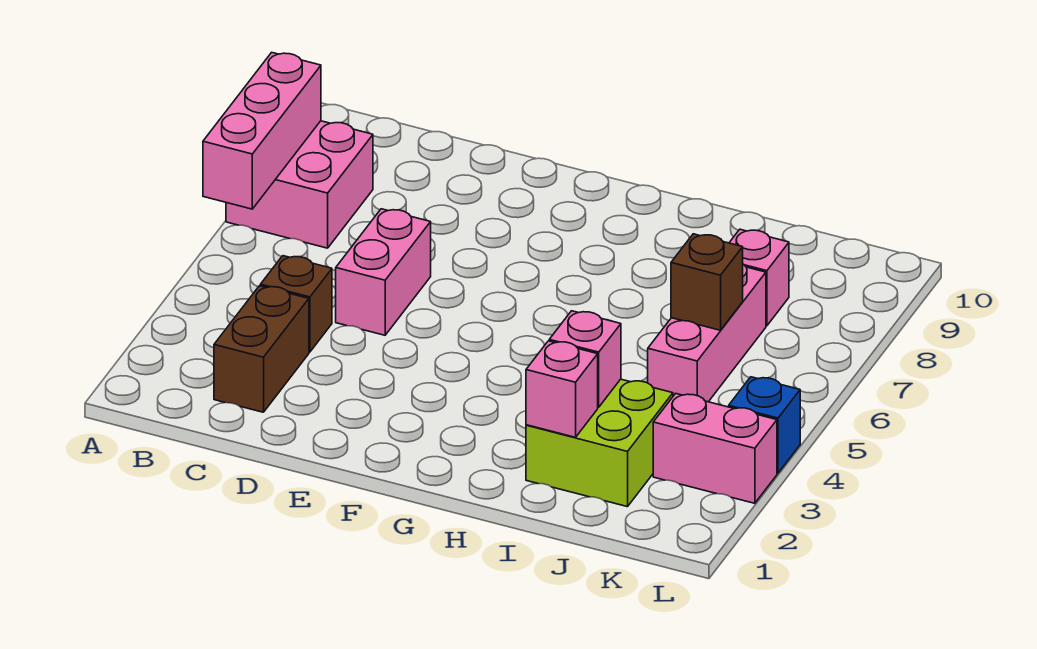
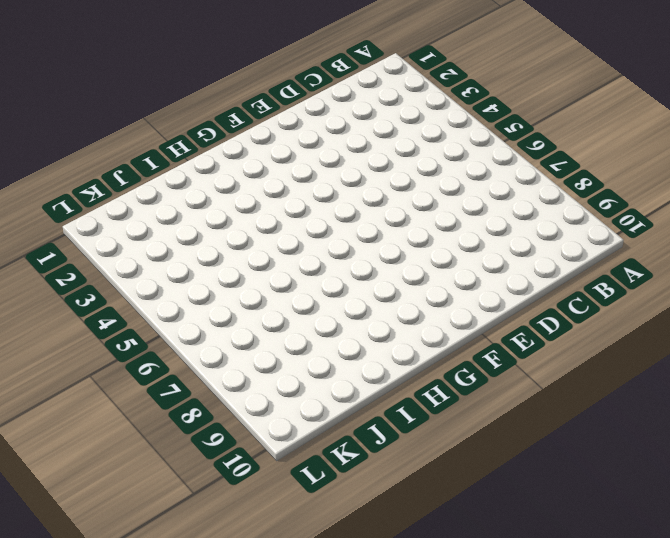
none -> pink brick A7:B8 level 1
none -> brown brick C2:C3 level 1
none -> brown brick C4 level 1

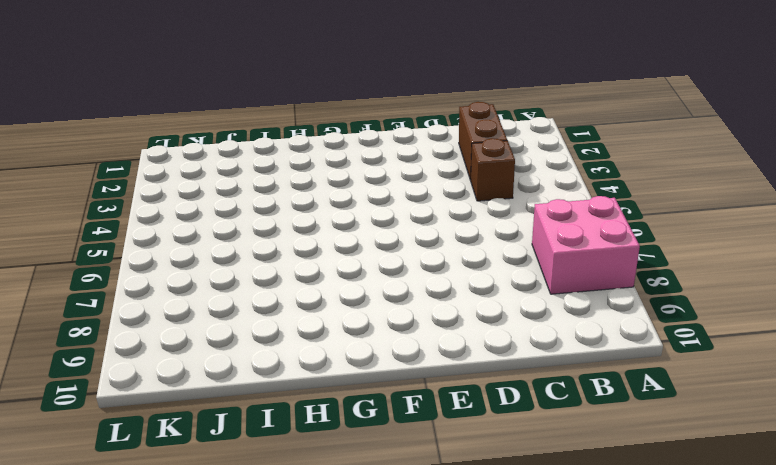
none -> pink brick D5:D6 level 1
none -> lime brick I2:J3 level 1
none -> pink brick J5:J7 level 1

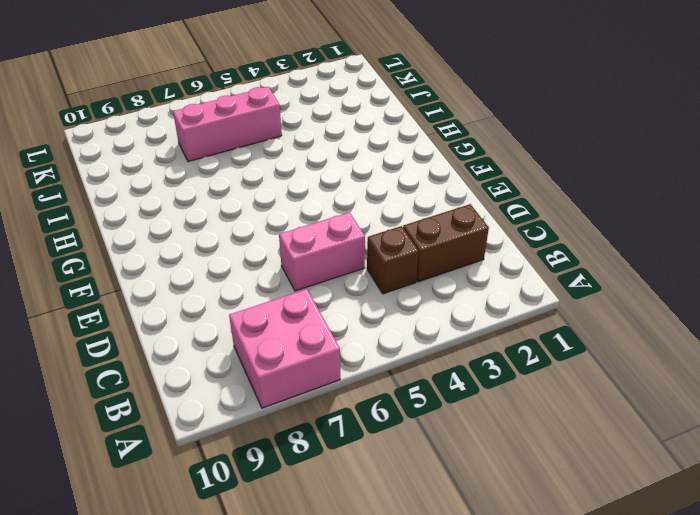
none -> lime brick I2:J3 level 1
none -> pink brick J8 level 1
none -> pink brick K3:L3 level 1

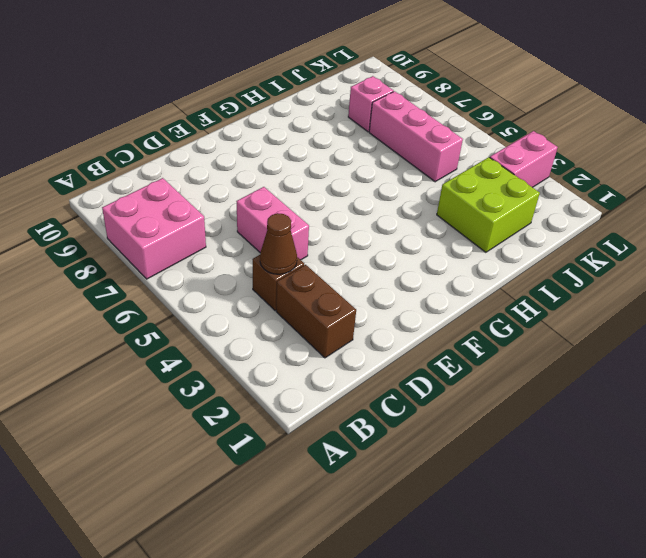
brown cone C4 level 2 -> none
none -> blue brick L4 level 1
none -> pink brick A6:A8 level 2
none -> pink brick I2 level 2

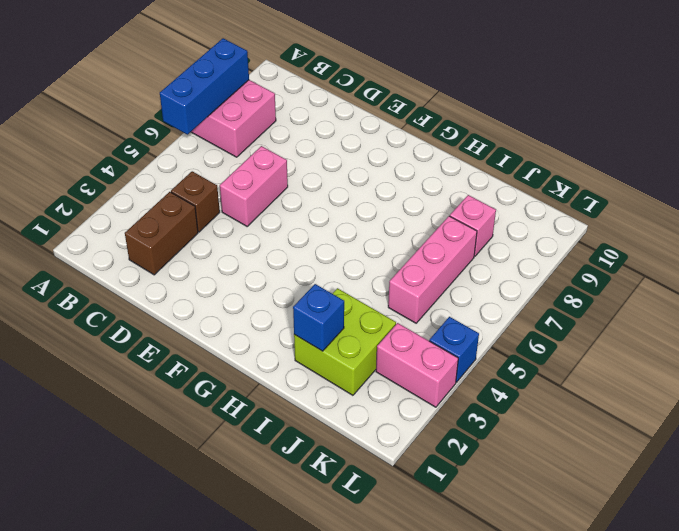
blue brick A6:A8 level 2 -> pink brick A6:A8 level 2
blue brick I2 level 2 -> pink brick I2 level 2
none -> pink brick I3 level 2
none -> brown brick J6 level 2

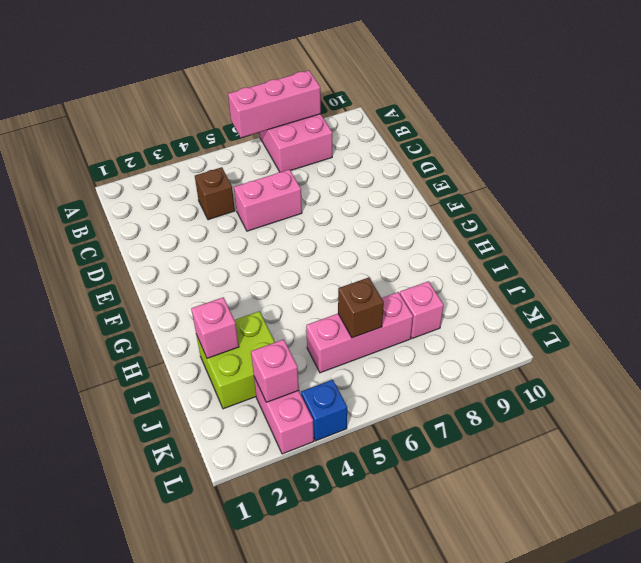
pink brick K3 level 2 -> pink brick I3 level 2
none -> brown brick C2:C3 level 1

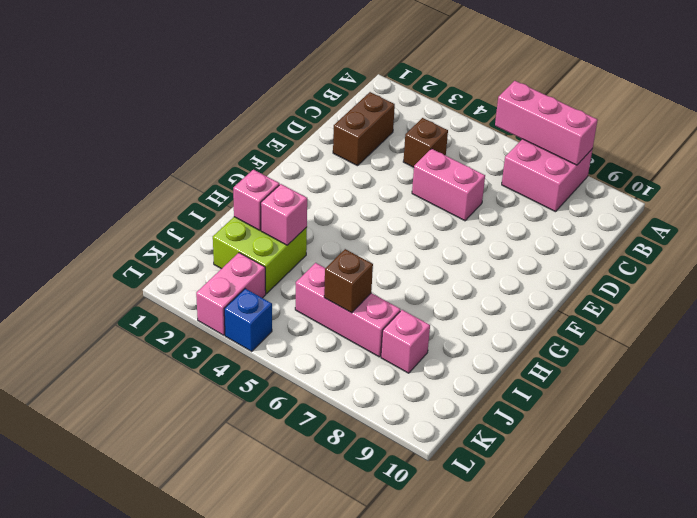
brown brick C2:D2 level 1 -> brown brick C2:C3 level 1

